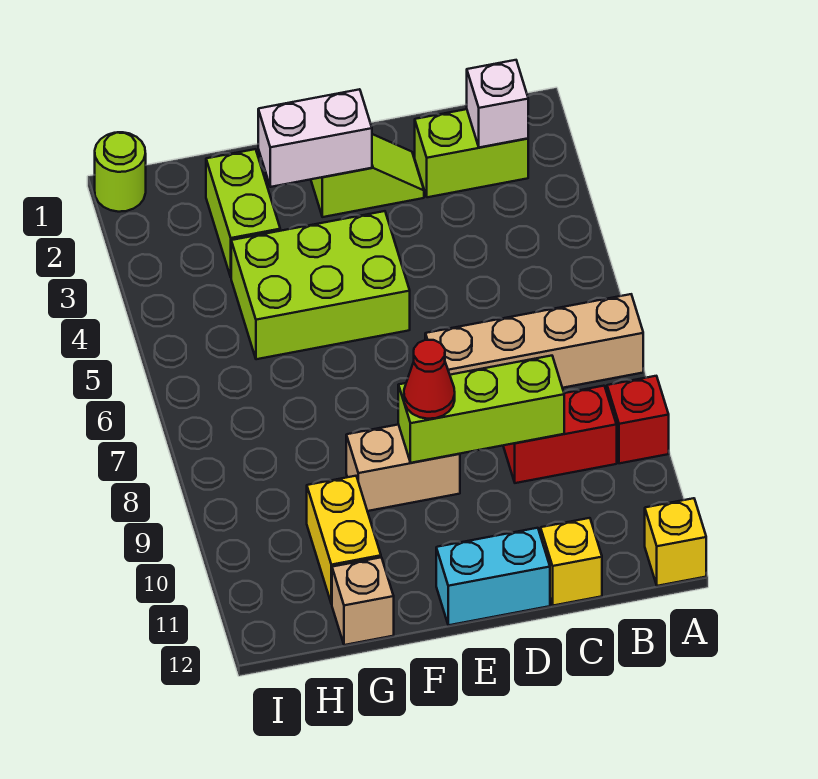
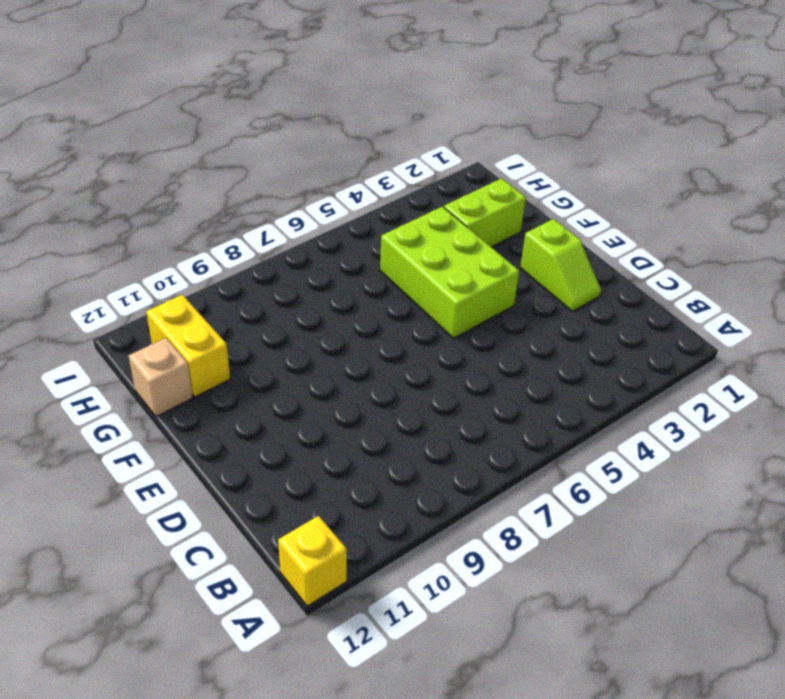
yellow brick G11:H11 level 1 -> yellow brick G10:G11 level 1
none -> tan brick A7:D7 level 1
none -> red brick A9 level 1
none -> lime brick B2:C2 level 1

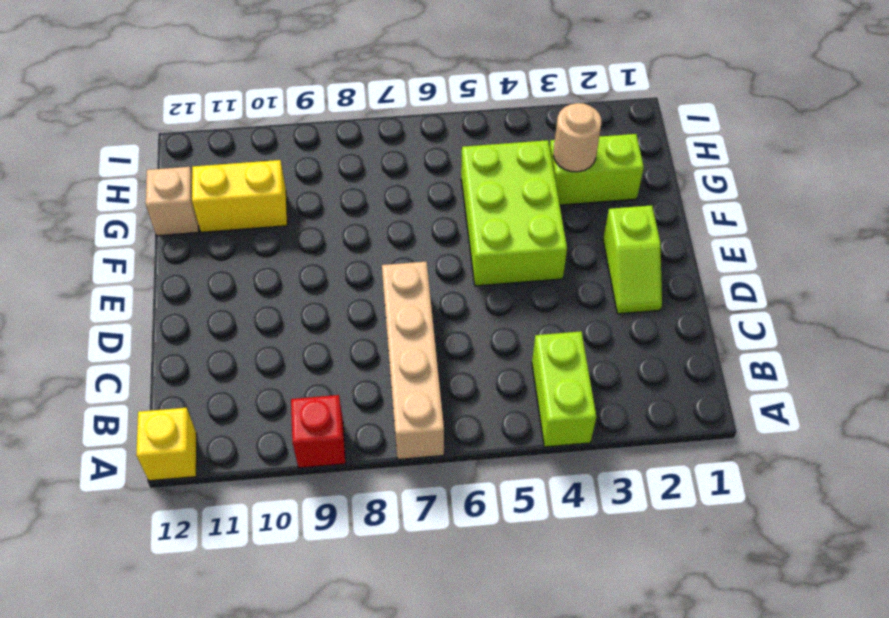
lime brick A4:B4 level 1 -> lime brick B2:C2 level 1
tan round brick G3 level 2 -> none
none -> red brick B9:C9 level 1
none -> yellow brick C12 level 1
none -> cyan brick D12:E12 level 1

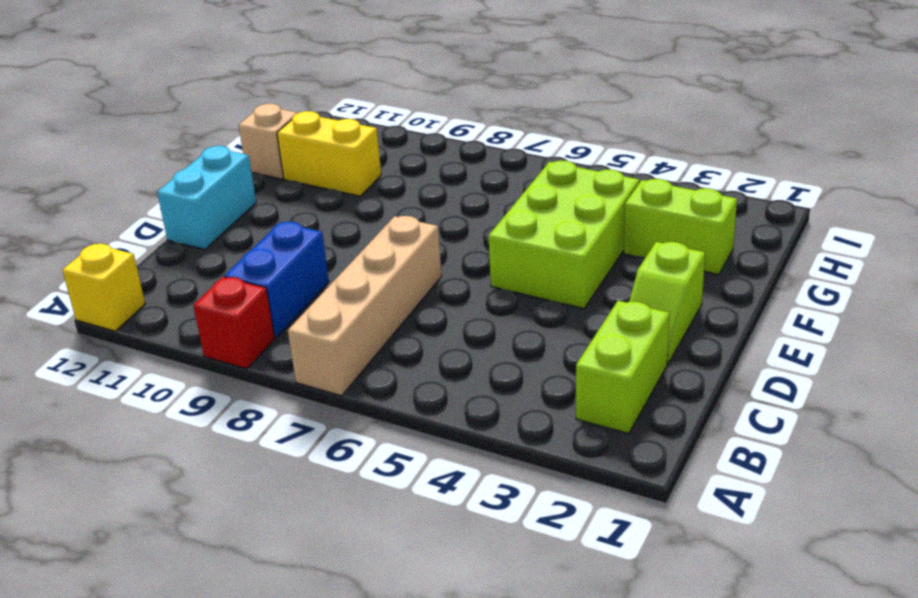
blue brick B9:C9 level 1 -> red brick B9:C9 level 1
none -> yellow brick C12 level 1
none -> tan brick E9:F9 level 1
none -> lime round brick I1 level 1

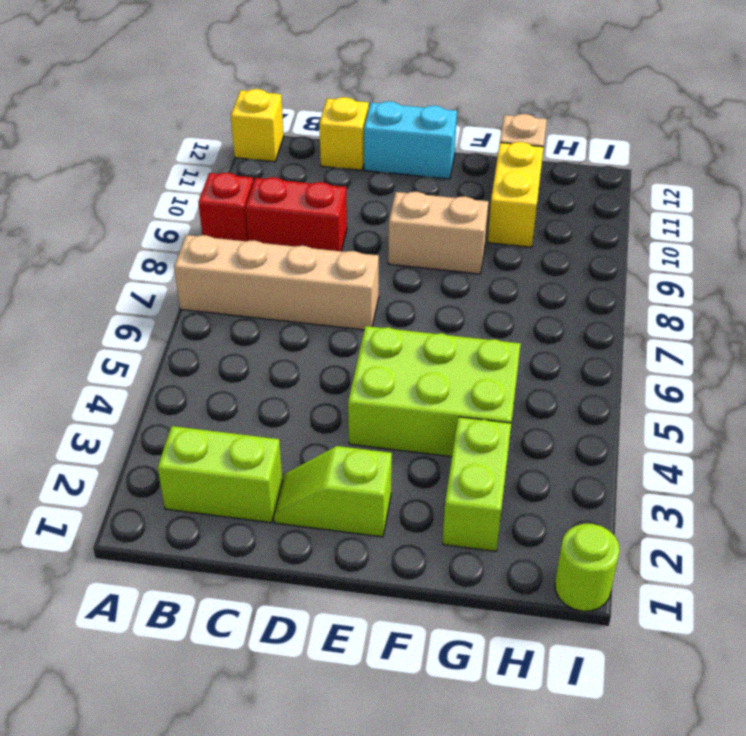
none -> white brick B2 level 2
none -> lime brick C9:E9 level 2
none -> white brick E2:F2 level 2

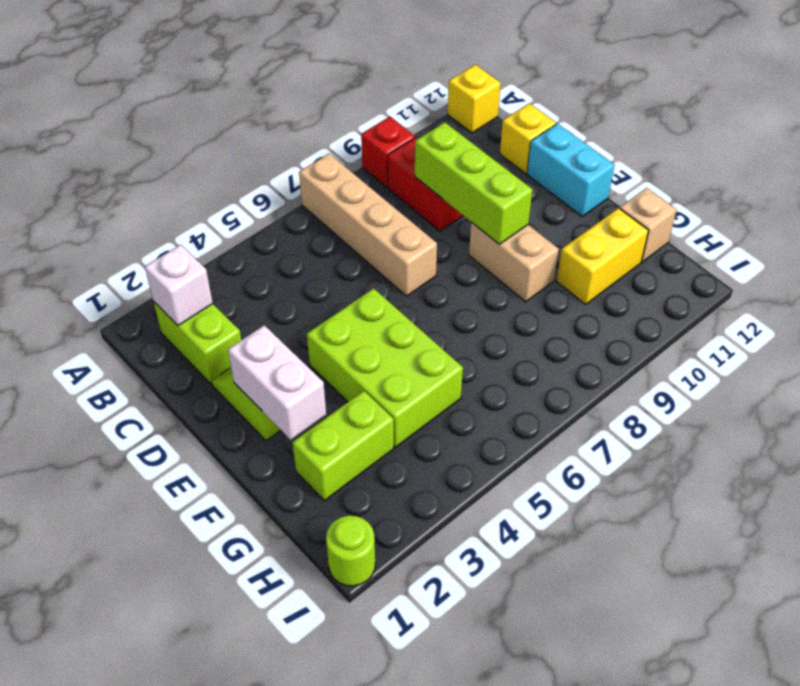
none -> red cone E9 level 3

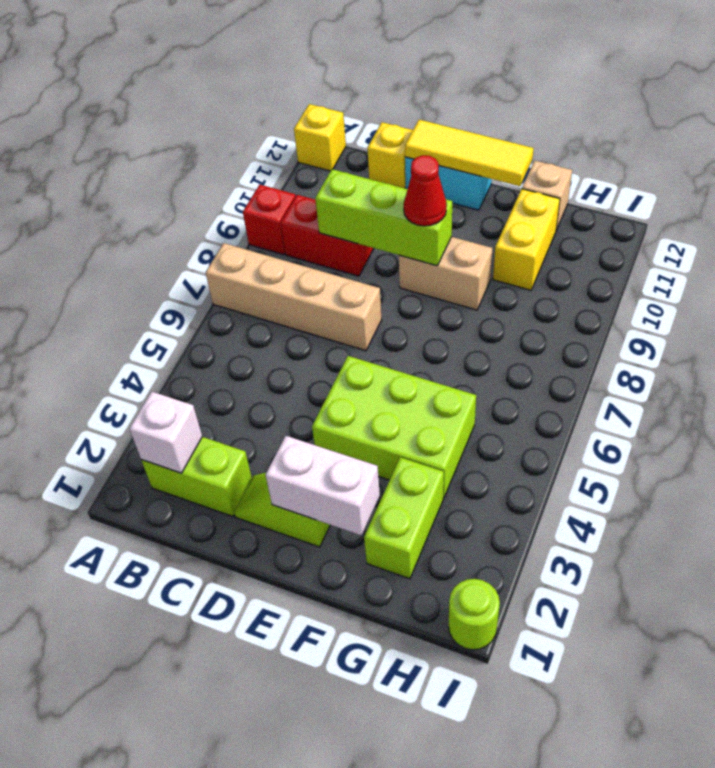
yellow tile D12:F12 level 2 -> none

